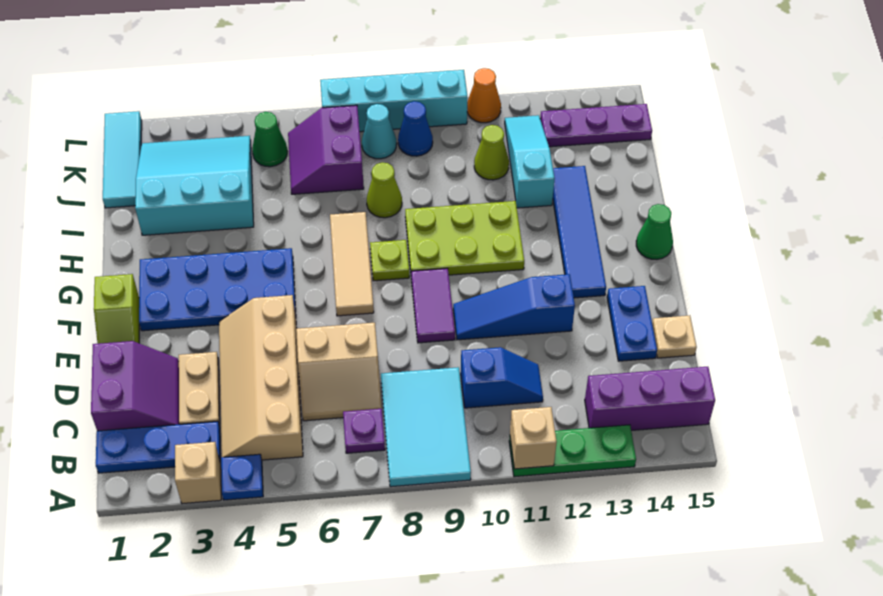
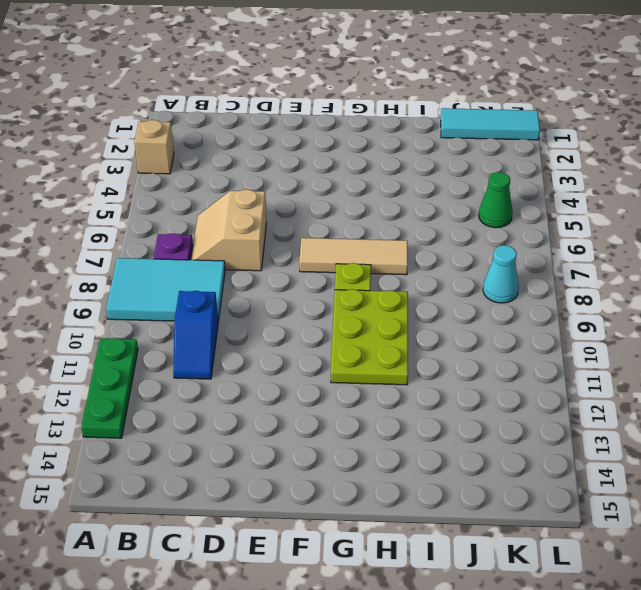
none -> blue plate A4 level 1
none -> blue plate B1:B3 level 1
none -> tan slope B4:E5 level 1 top 5
none -> purple brick B13:B15 level 1

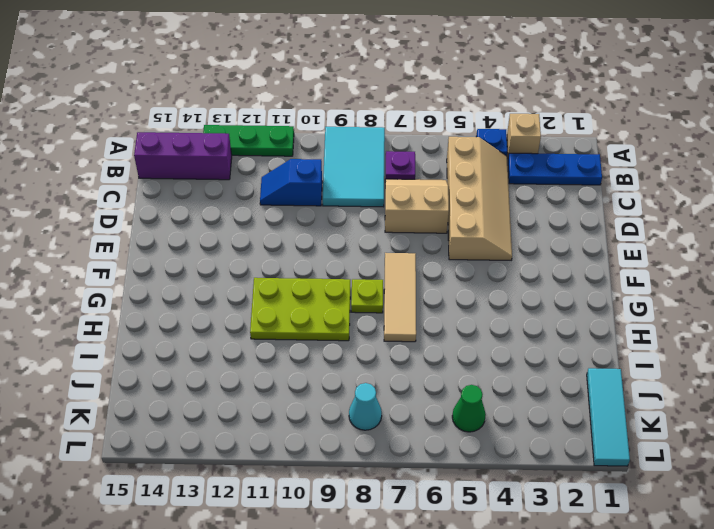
none -> purple slope C1:D2 level 1 top 1
none -> tan plate C3:D3 level 1
none -> blue plate D14:E14 level 1
none -> tan plate D15 level 1

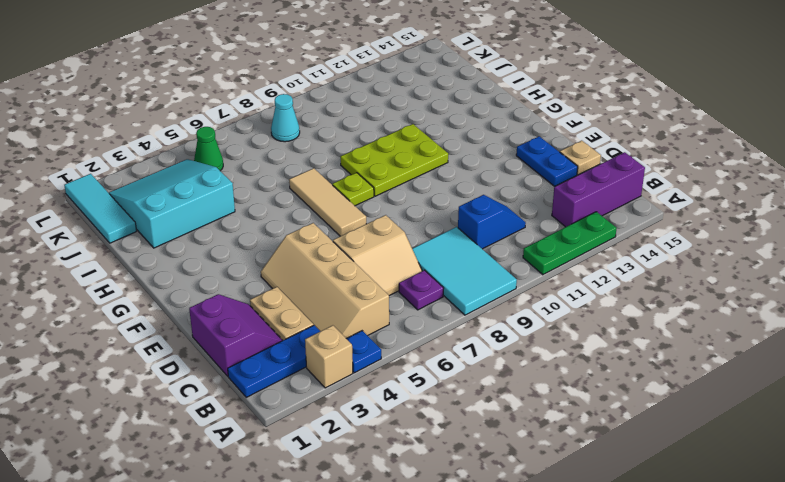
none -> lime slope E1:F1 level 1 top F
none -> purple tile E9:F9 level 1
none -> blue slope E10:E12 level 1 top 12
none -> blue plate F2:G5 level 1

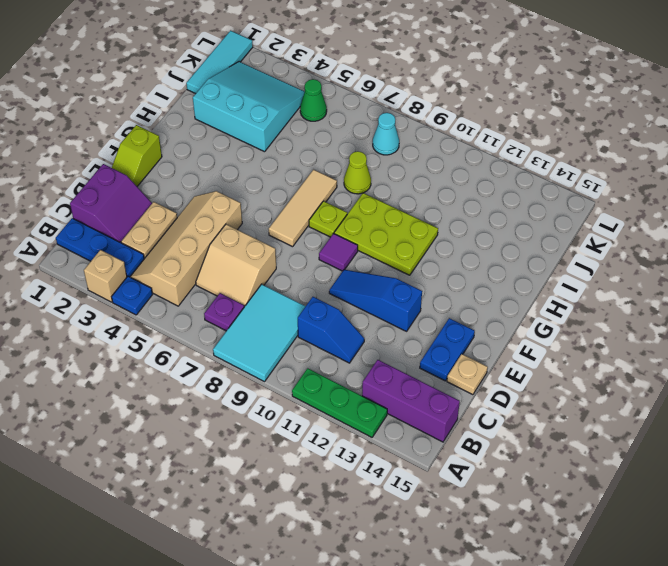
purple tile F9 level 1 -> purple tile E9:F9 level 1
none -> blue plate F2:G5 level 1
none -> blue tile F13:I13 level 1
none -> green cone G15 level 1
none -> cyan slope I12:K12 level 1 top I

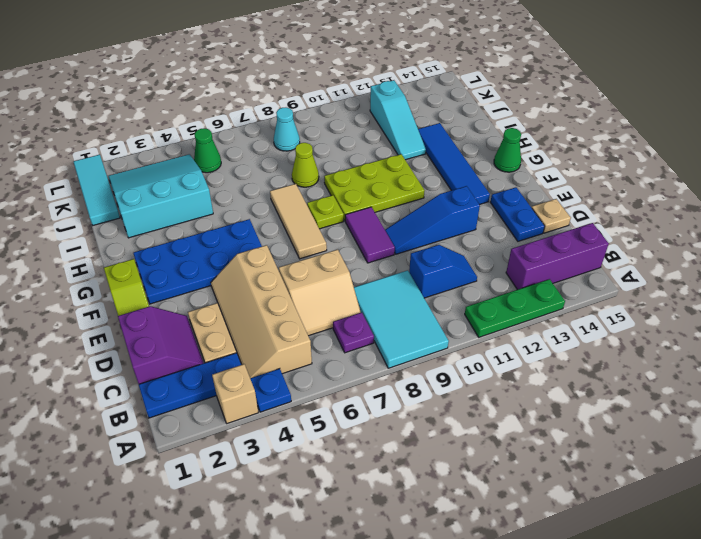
cyan slope I12:K12 level 1 top K -> cyan slope I12:K12 level 1 top I
none -> purple slope J6:K7 level 1 top 7
none -> lime cone J11 level 1
none -> blue cone K9 level 1
none -> purple plate K13:K15 level 1

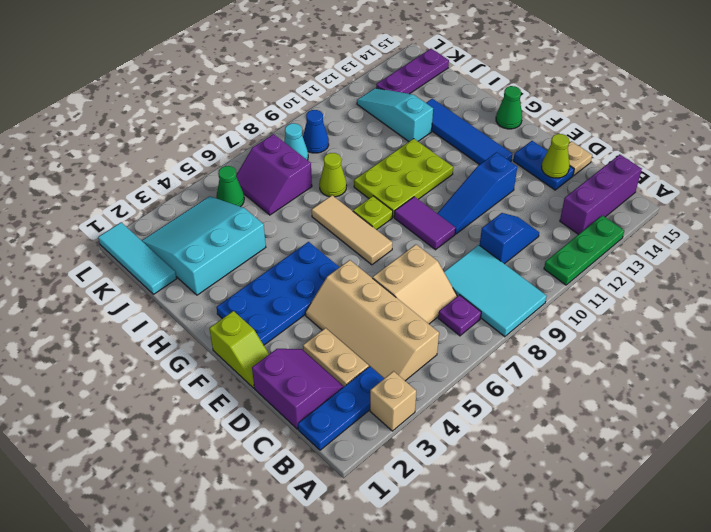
lime cone D14 level 2 -> lime cone J11 level 1
none -> blue plate A4 level 1
none -> cyan brick L7:L10 level 1
none -> orange cone L11 level 1
none -> tan brick A11 level 2

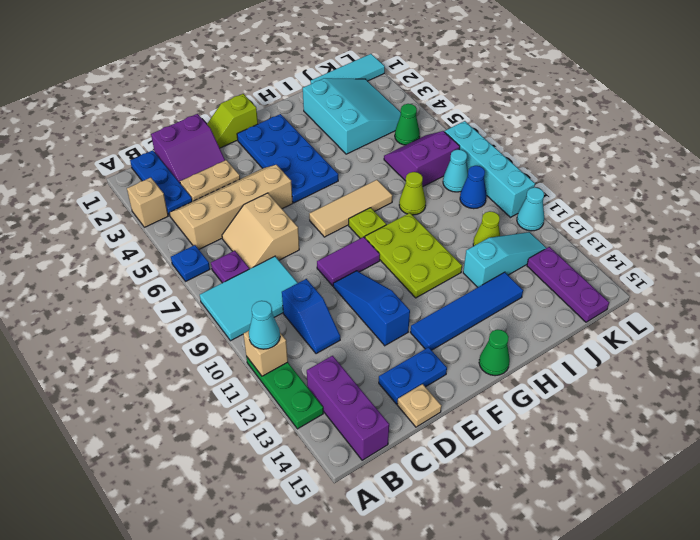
blue plate A6 level 1 -> blue plate A4 level 1
cyan cone A11 level 3 -> none
cyan cone L11 level 1 -> orange cone L11 level 1

